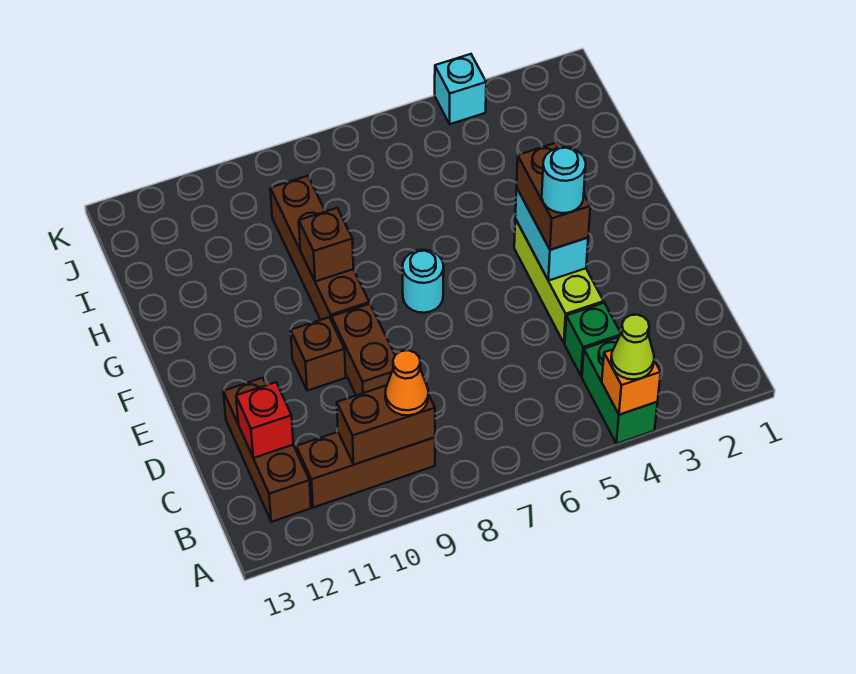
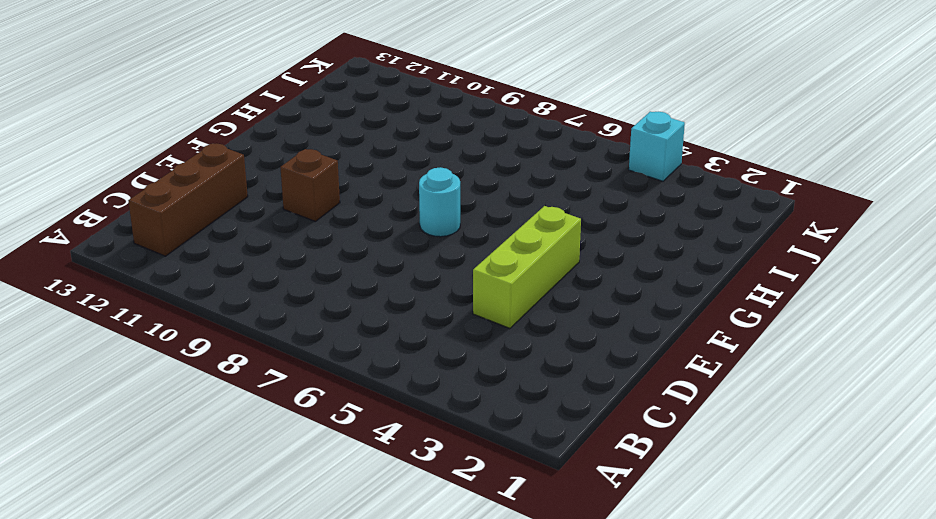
none -> green brick A4:B4 level 1
none -> brown brick B9:B11 level 1
none -> green brick C4 level 1

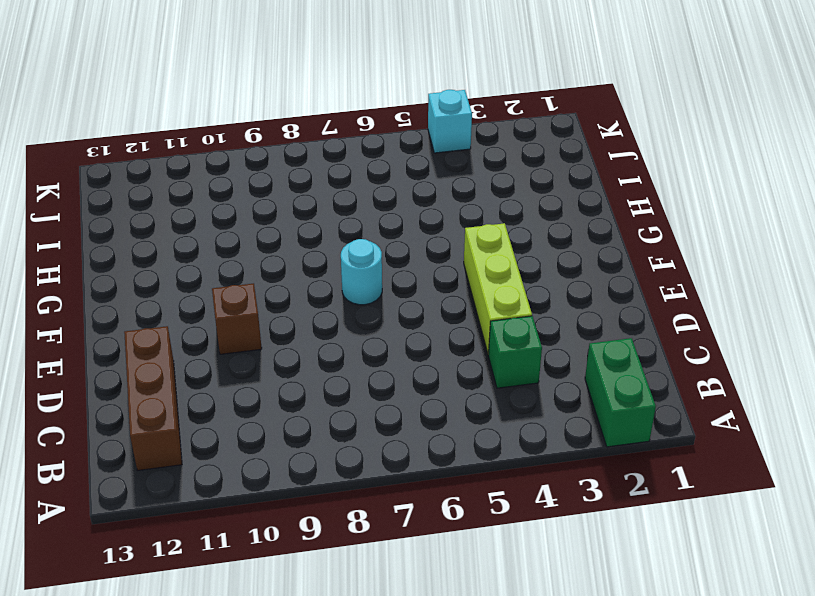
green brick A2:B2 level 1 -> green brick A4:B4 level 1
none -> brown brick B9:B11 level 1
none -> brown brick D9:E9 level 1
none -> brown brick F9:I9 level 1

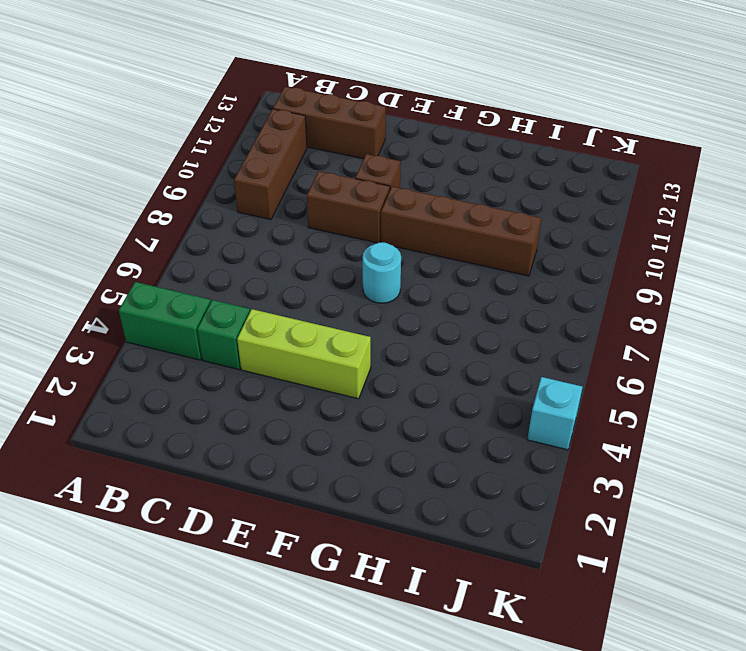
none -> orange brick A4 level 2
none -> brown brick B9:B10 level 2
none -> red brick C12 level 2

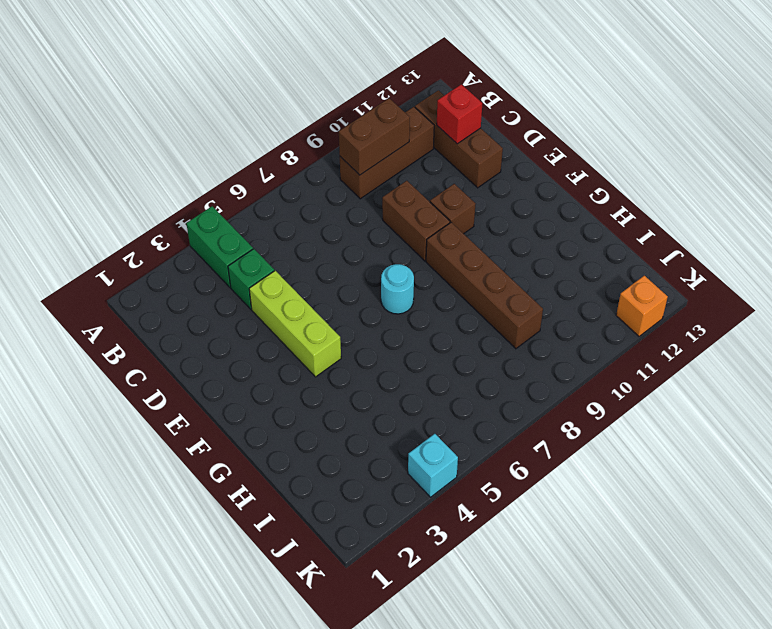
orange brick K12 level 1 -> orange brick A4 level 2
none -> cyan brick E4:F4 level 2
none -> brown brick G9 level 2
none -> lime cone A4 level 3

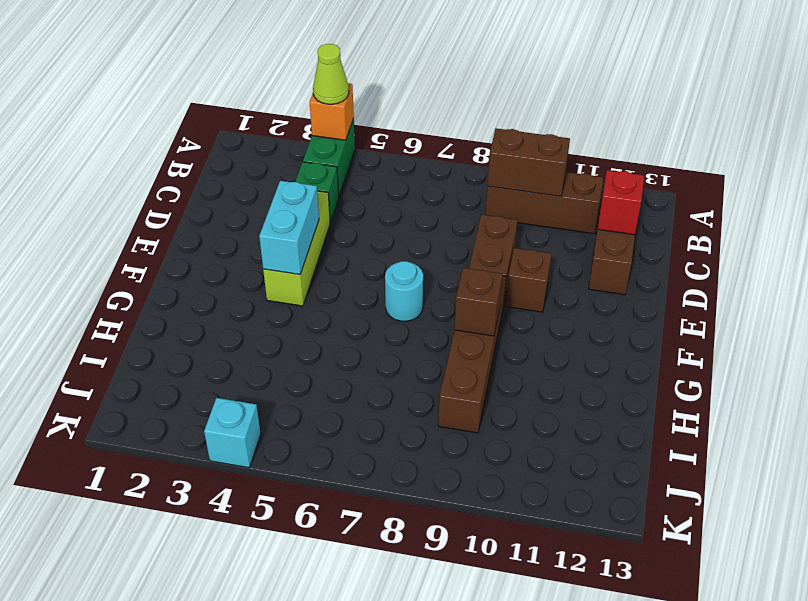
none -> orange cone B9 level 3
none -> brown brick E4:F4 level 3
none -> cyan round brick E4 level 4

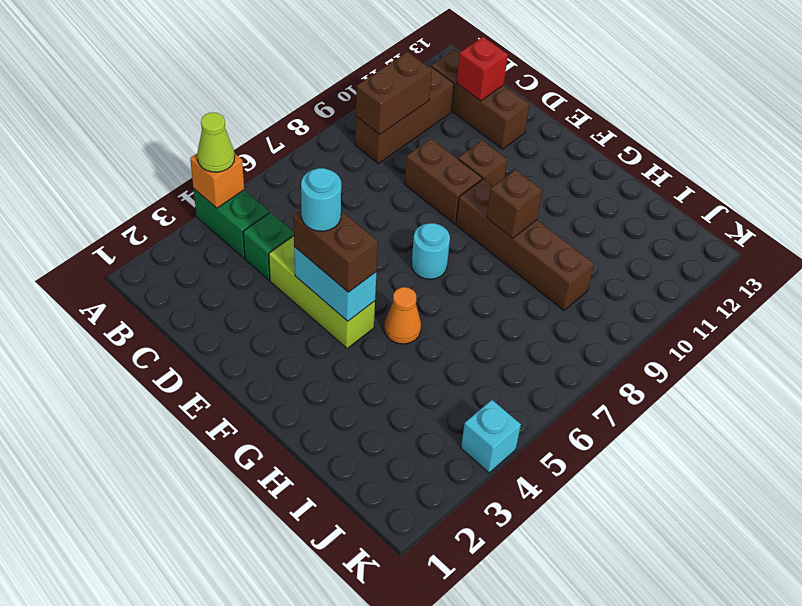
orange cone G5 level 1 -> orange cone B9 level 3

